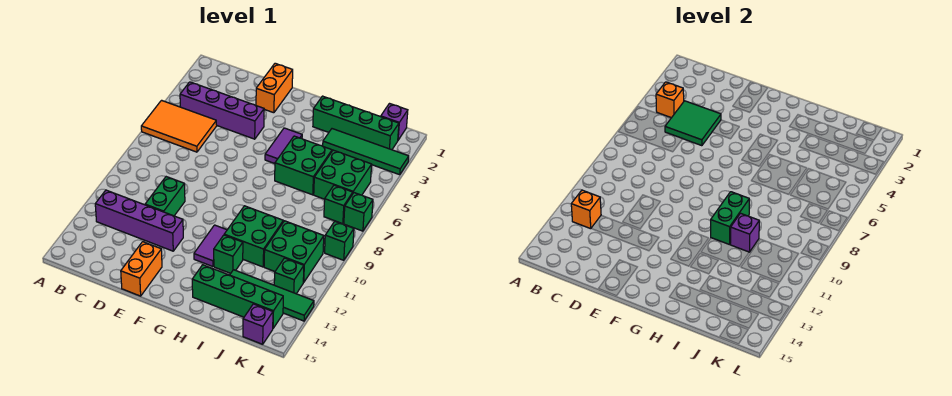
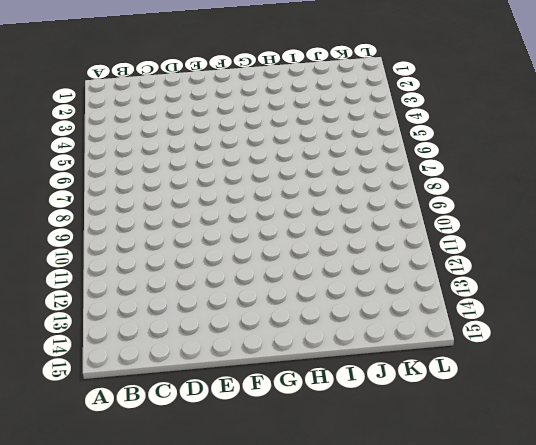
none -> orange tile A5:C6 level 1
none -> purple brick B4:E4 level 1
none -> purple brick B12:E12 level 1

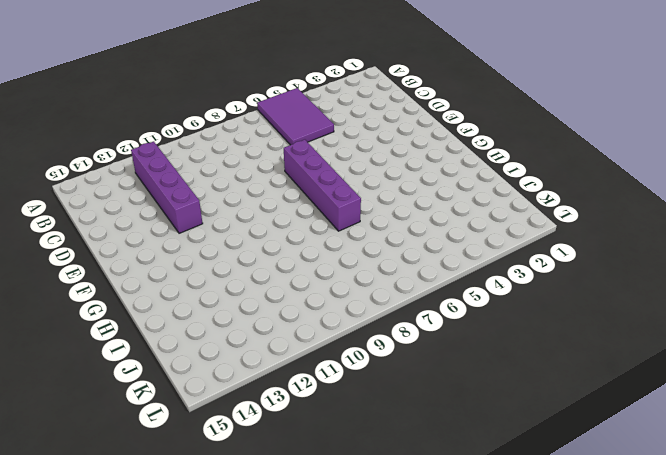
purple tile A5:C6 level 1 -> orange tile A5:C6 level 1
purple brick E7:H7 level 1 -> purple brick B4:E4 level 1
none -> green brick D10:D11 level 1
none -> orange brick E1:E2 level 1
none -> orange brick E14:E15 level 1

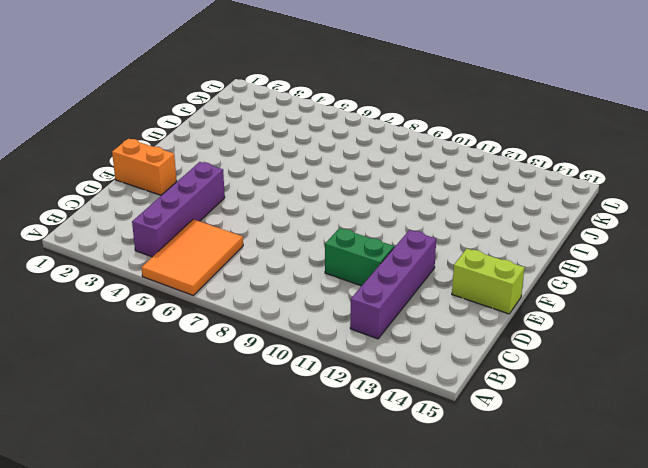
lime brick E14:E15 level 1 -> orange brick E14:E15 level 1
none -> purple tile G4:G5 level 1
none -> purple tile G11:G12 level 1
none -> green brick H2:K2 level 1

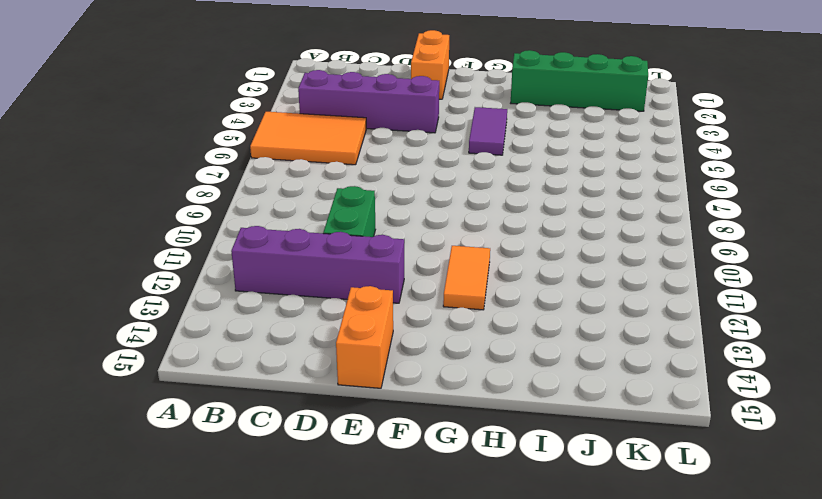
orange tile G11:G12 level 1 -> purple tile G11:G12 level 1
none -> green brick H5:I6 level 1
none -> green brick H10:I11 level 1
none -> green brick H12 level 1

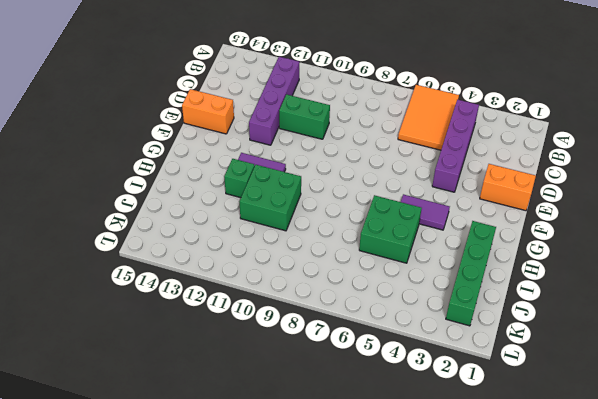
none -> green brick H14:K14 level 1
none -> green tile I3:L3 level 1
none -> green tile I13:L13 level 1

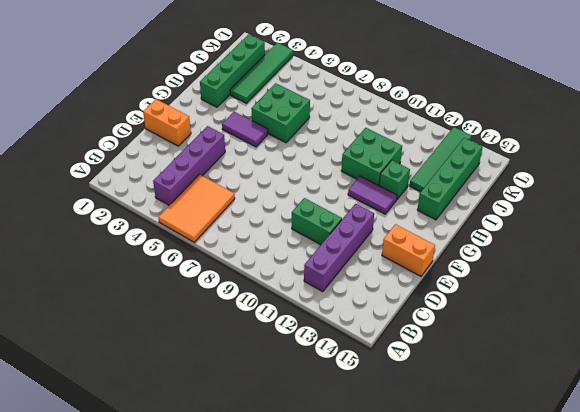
none -> green brick J5:K6 level 1
none -> green brick J10:K11 level 1
none -> purple brick K1 level 1

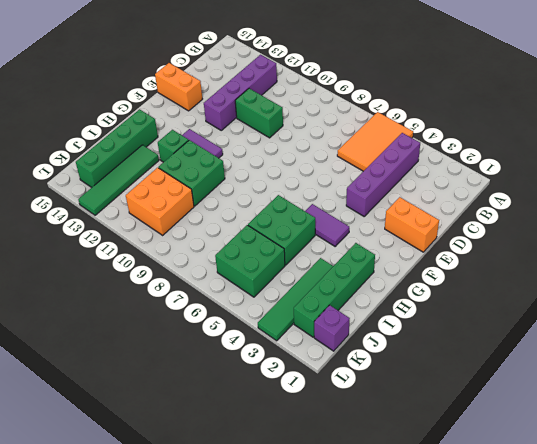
orange brick J10:K11 level 1 -> green brick J10:K11 level 1
none -> green brick K7 level 1
none -> green brick K12 level 1
none -> purple brick K15 level 1

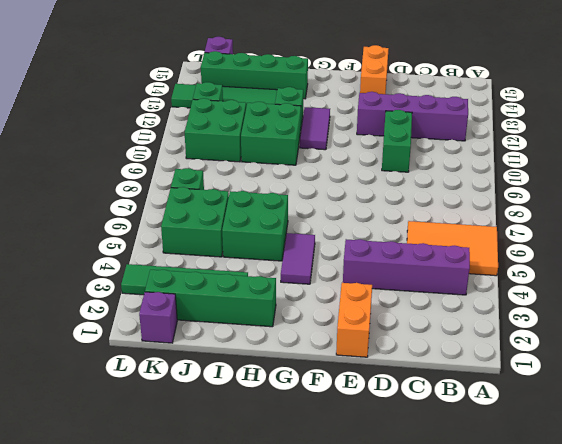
none -> green brick L7 level 1
none -> green brick L9 level 1
none -> orange brick B4 level 2

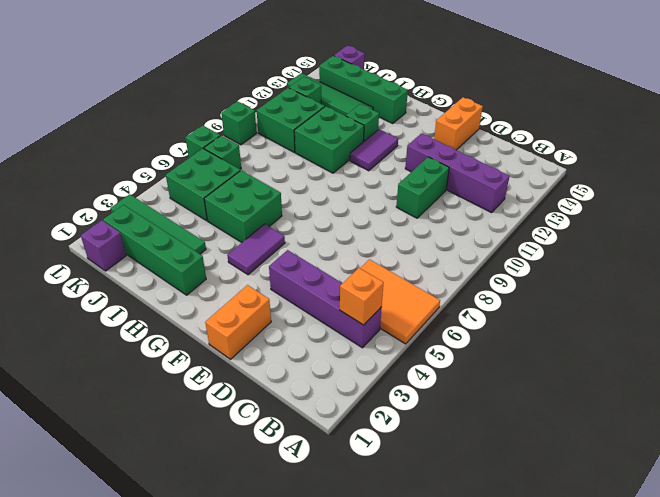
none -> orange brick B12 level 2
none -> green tile C4:D5 level 2
none -> green brick H9:H10 level 2

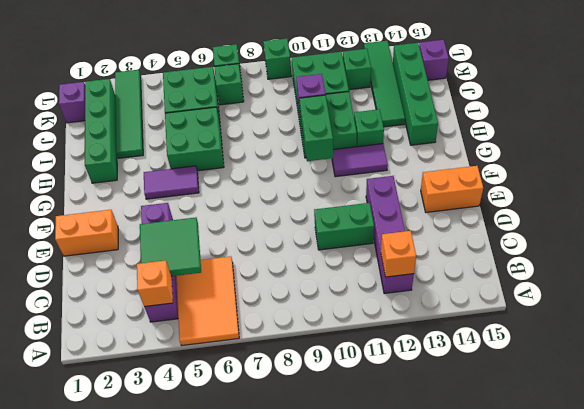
green brick G10:H10 level 2 -> green brick H9:H10 level 2

